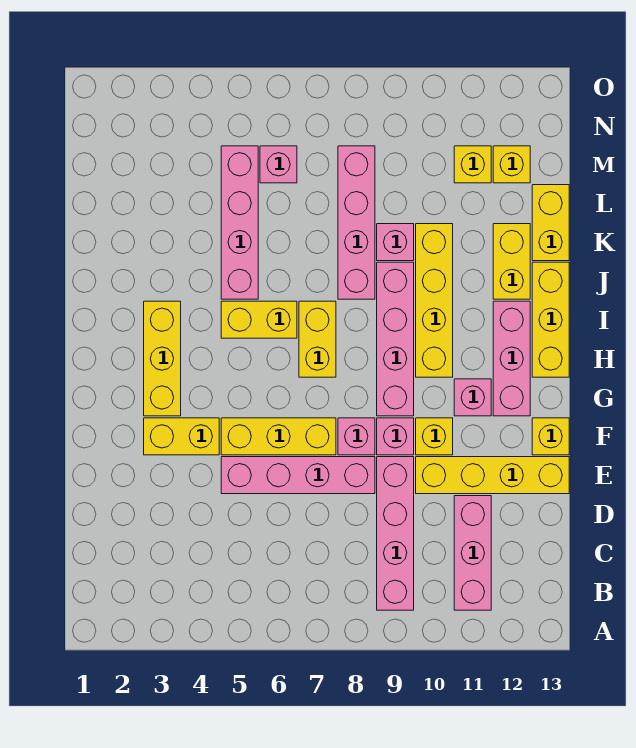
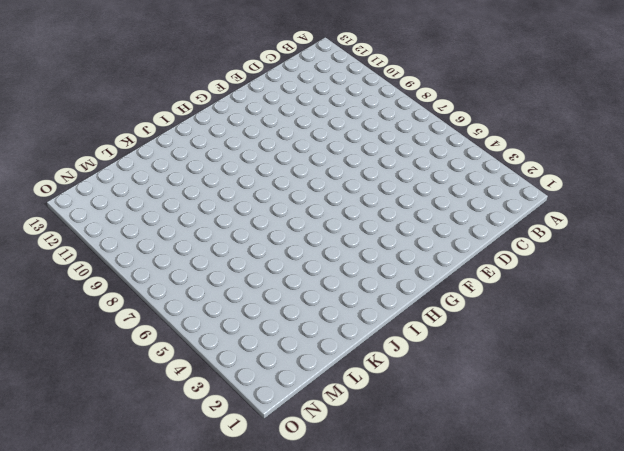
none -> pink brick B9:E9 level 1
none -> pink brick B11:D11 level 1
none -> pink brick E5:E8 level 1

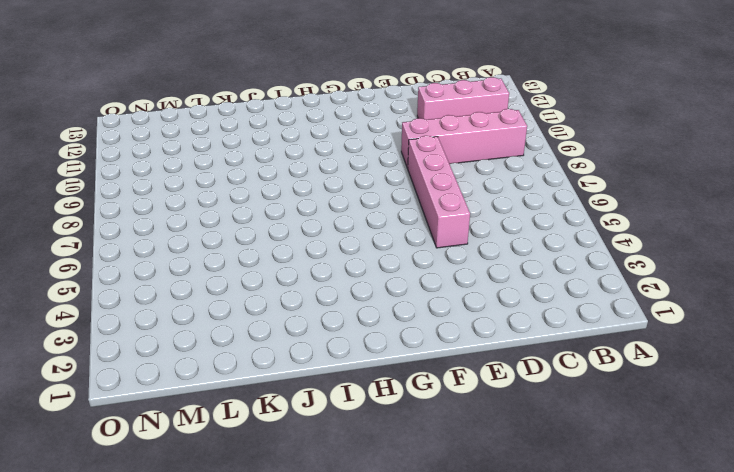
none -> yellow brick E10:E13 level 1
none -> yellow brick F3:F4 level 1
none -> yellow brick F5:F7 level 1

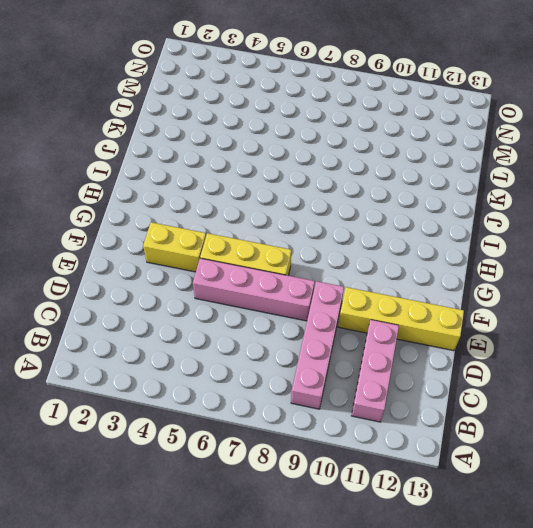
none -> pink brick F8 level 1
none -> pink brick F9 level 1
none -> yellow brick F10 level 1

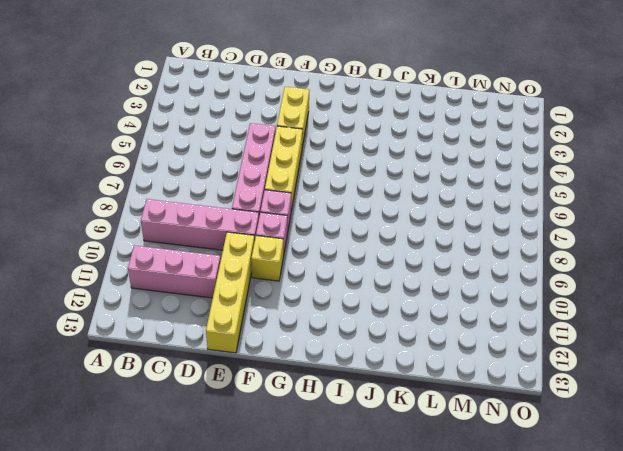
none -> yellow brick F13 level 1
none -> yellow brick G3:I3 level 1
none -> pink brick G9:J9 level 1

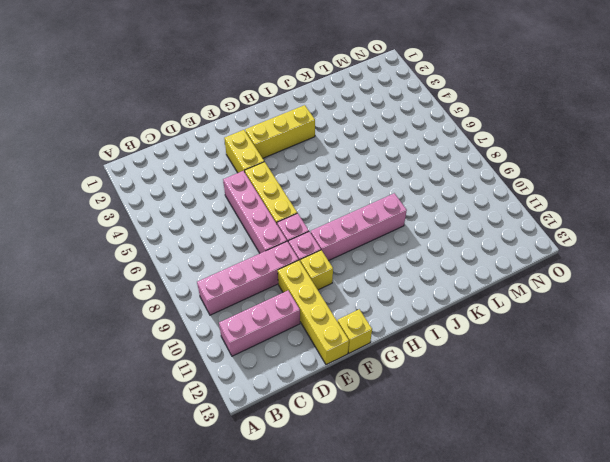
none -> pink brick G11 level 1
none -> pink brick G12:I12 level 1
none -> yellow brick H7:I7 level 1

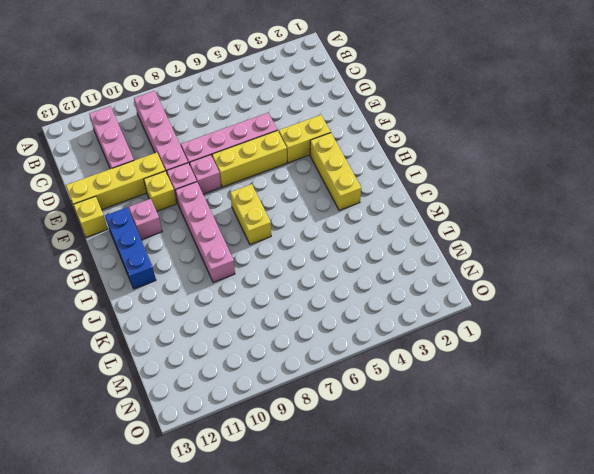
blue brick G12:I12 level 1 -> pink brick G12:I12 level 1
none -> yellow brick H10:K10 level 1
none -> yellow brick H13:J13 level 1
none -> yellow brick I5:I6 level 1

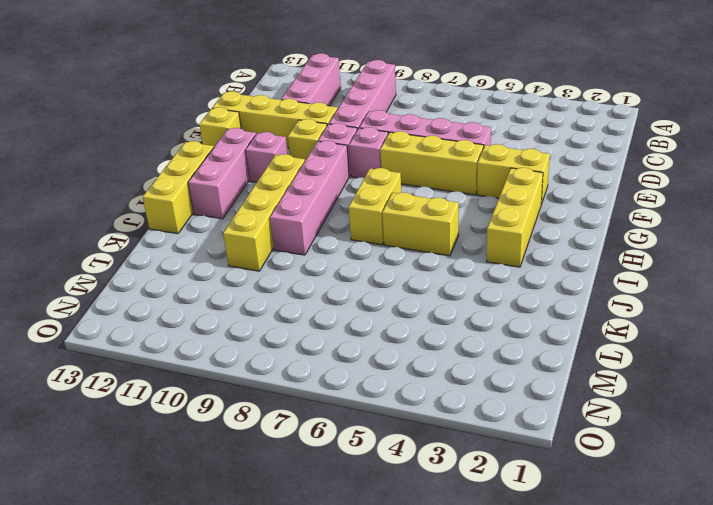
none -> pink brick J5:M5 level 1
none -> pink brick J8:M8 level 1
none -> yellow brick J12:K12 level 1

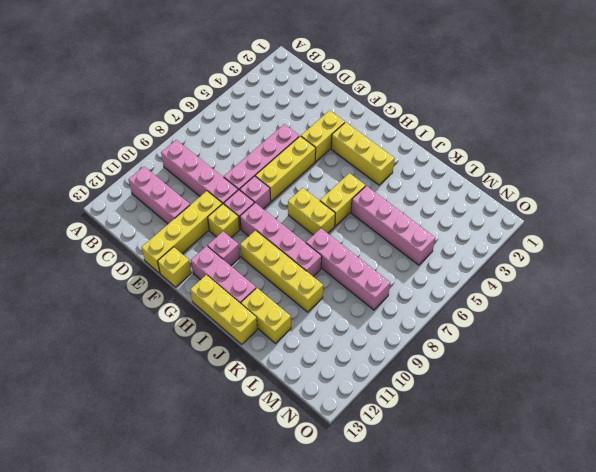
none -> pink brick K9 level 1
none -> yellow brick K13:L13 level 1
none -> pink brick M6 level 1

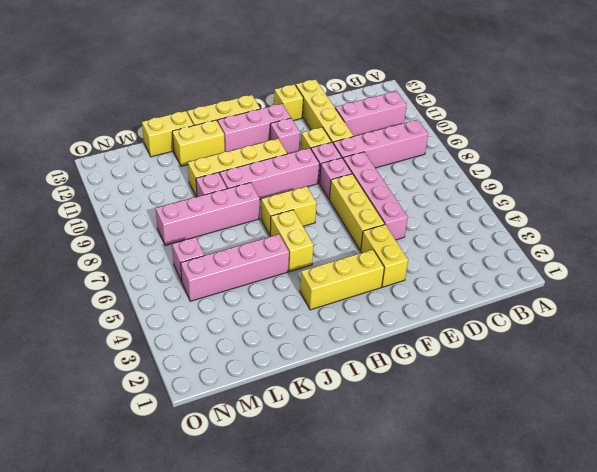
none -> yellow brick M11 level 1
none -> yellow brick M12 level 1

